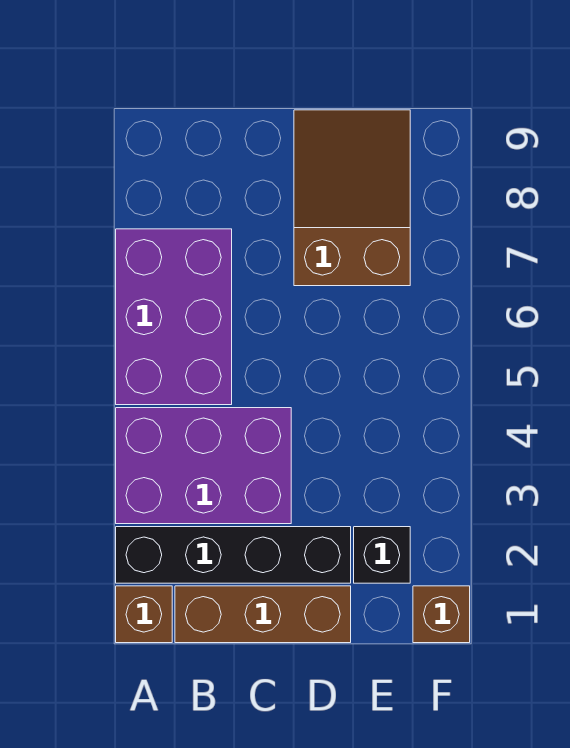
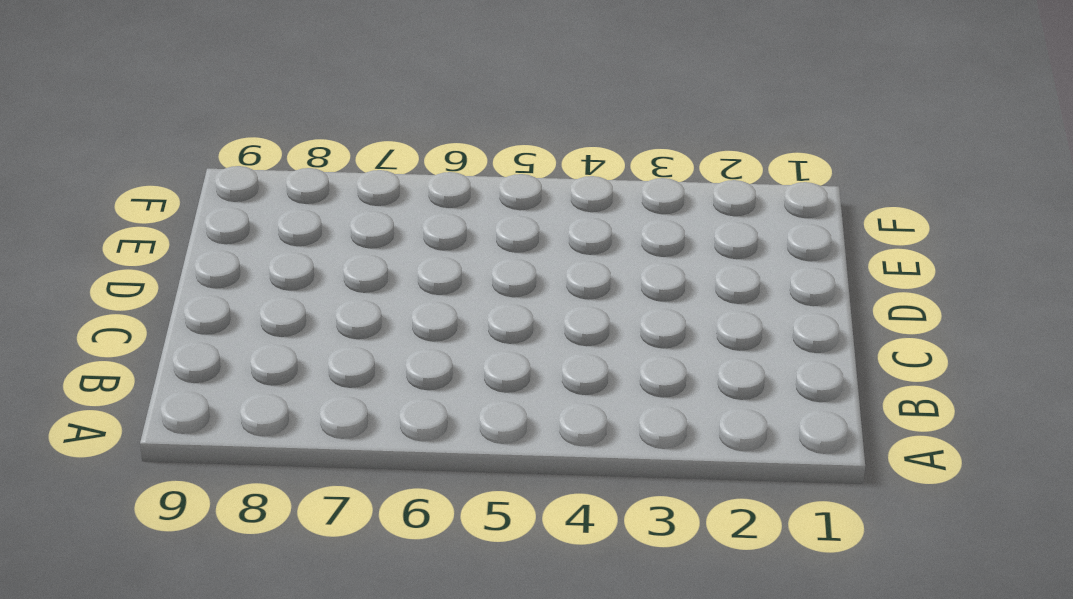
none -> brown brick A1 level 1
none -> black brick A2:D2 level 1

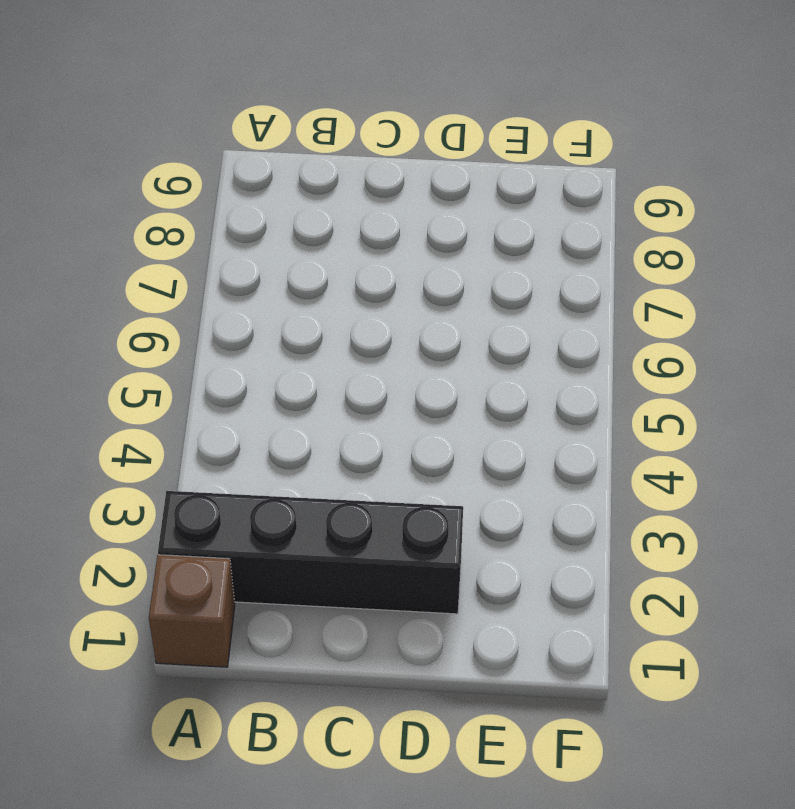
none -> purple brick A3:C4 level 1
none -> purple brick A5:B7 level 1

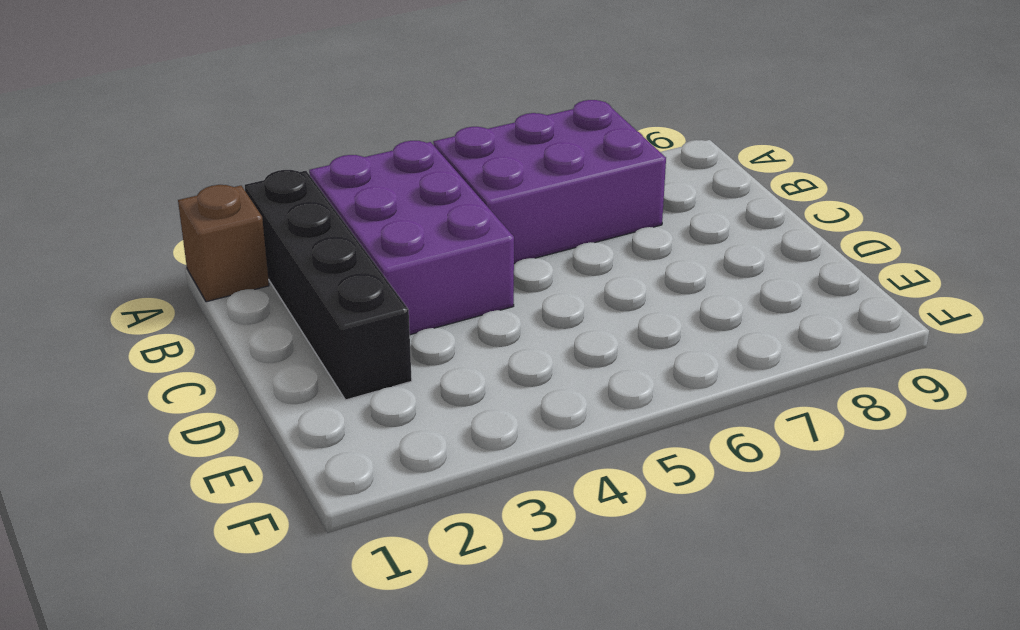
none -> brown brick B1:D1 level 1
none -> brown slope D7:E9 level 1 top 7

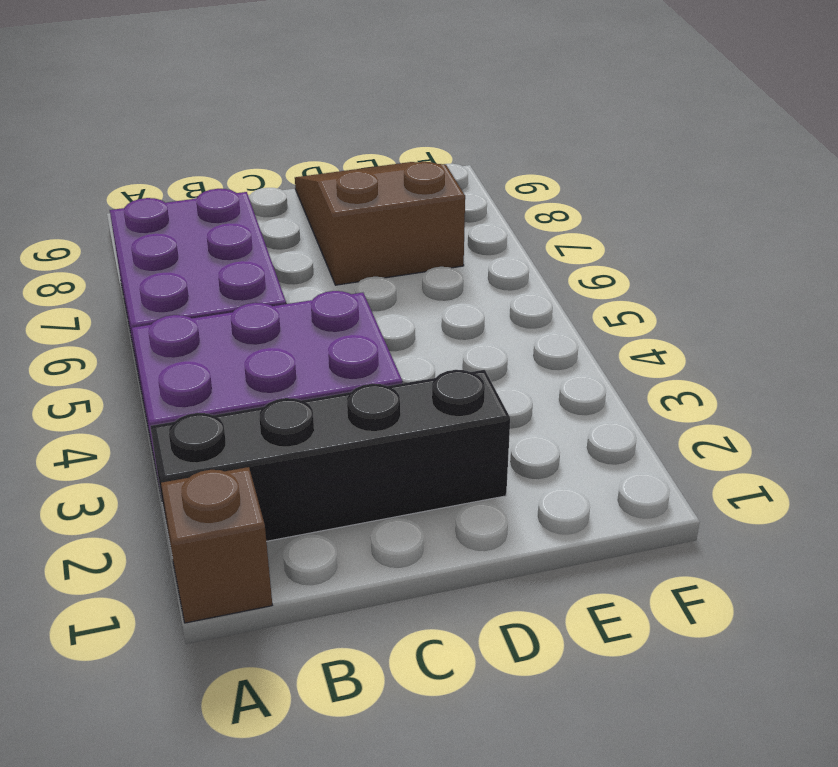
none -> brown brick B1:D1 level 1
none -> black brick E2 level 1

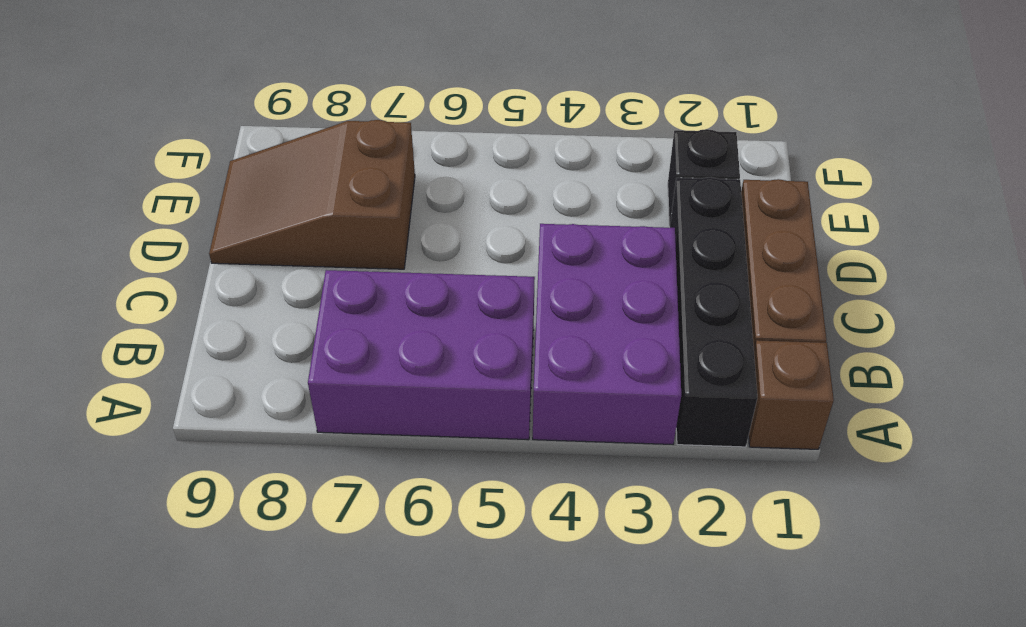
none -> brown brick F1 level 1

